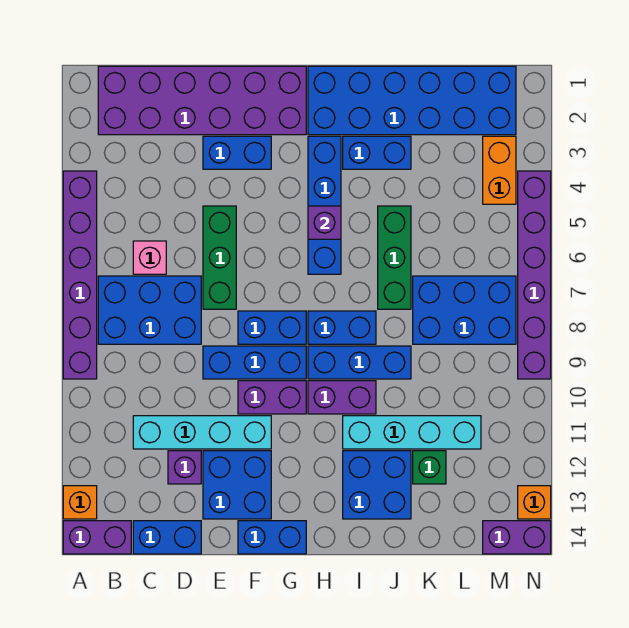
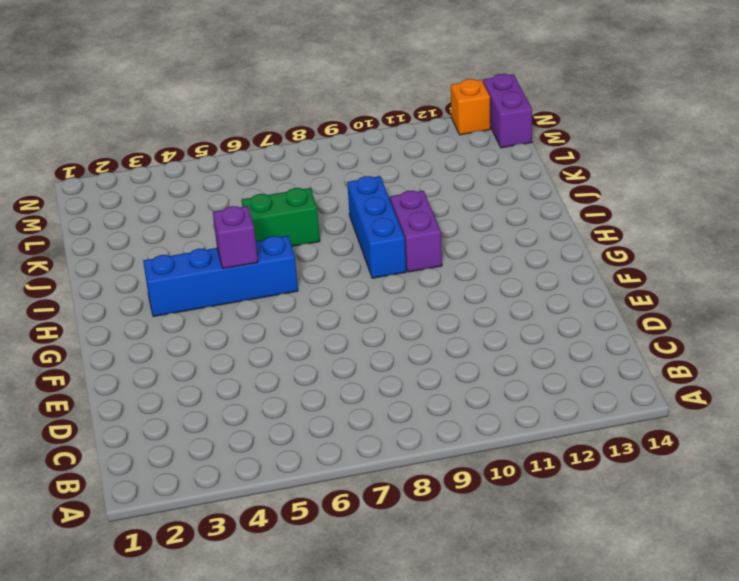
green brick J6:J7 level 1 -> green brick J5:J7 level 1
none -> purple brick A4:A9 level 1
none -> orange brick A13 level 1
none -> purple brick A14:B14 level 1
none -> purple brick B1:G2 level 1

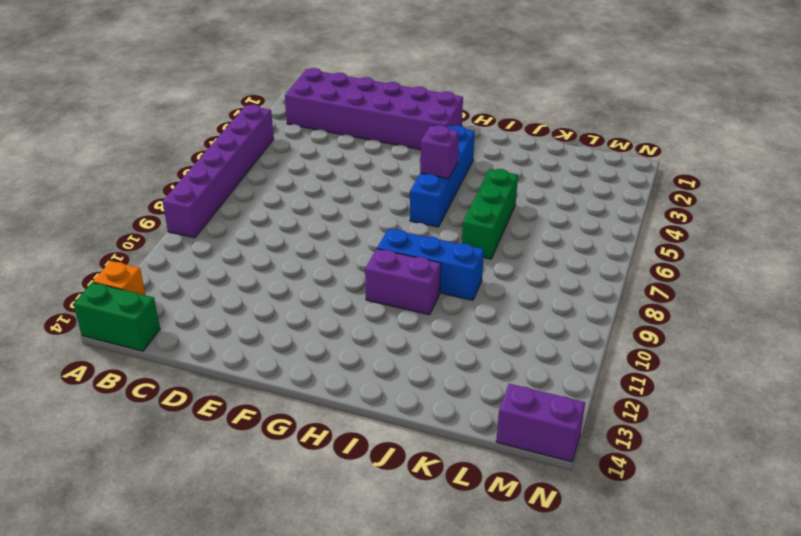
green brick A14:B14 level 1 -> purple brick A14:B14 level 1
none -> blue brick B7:D8 level 1
none -> pink brick C6 level 1
none -> cyan brick C11:F11 level 1
none -> blue brick C14:D14 level 1

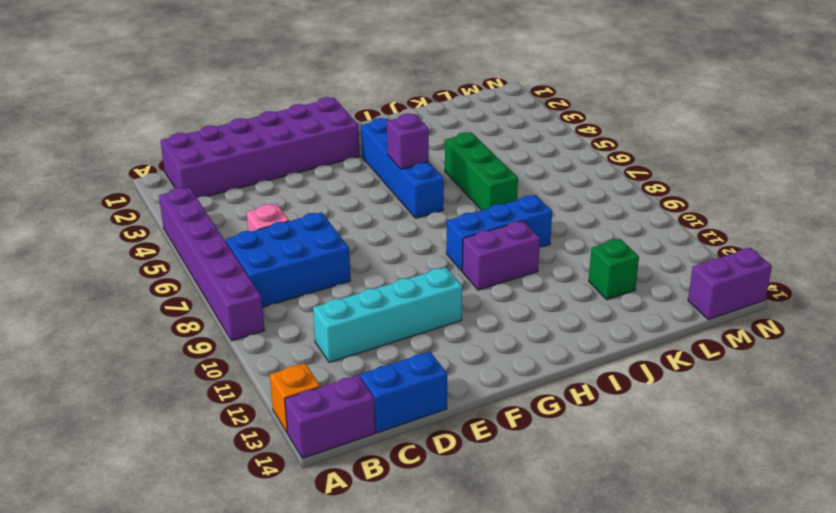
none -> purple brick D12 level 1
none -> blue brick E3:F3 level 1
none -> green brick E5:E7 level 1
none -> blue brick E9:G9 level 1

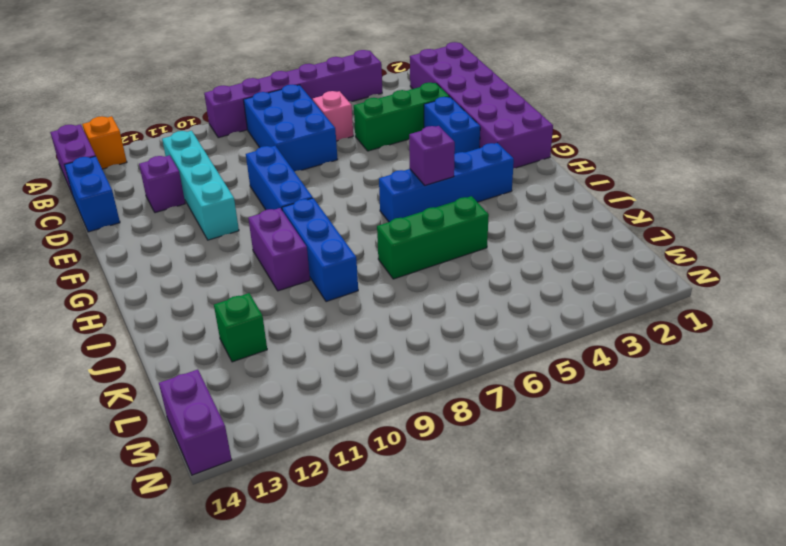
green brick D3:D5 level 1 -> green brick E5:E7 level 1
none -> blue brick E12:F13 level 1
none -> blue brick F8:G8 level 1
none -> purple brick F10:G10 level 1
none -> blue brick F14:G14 level 1

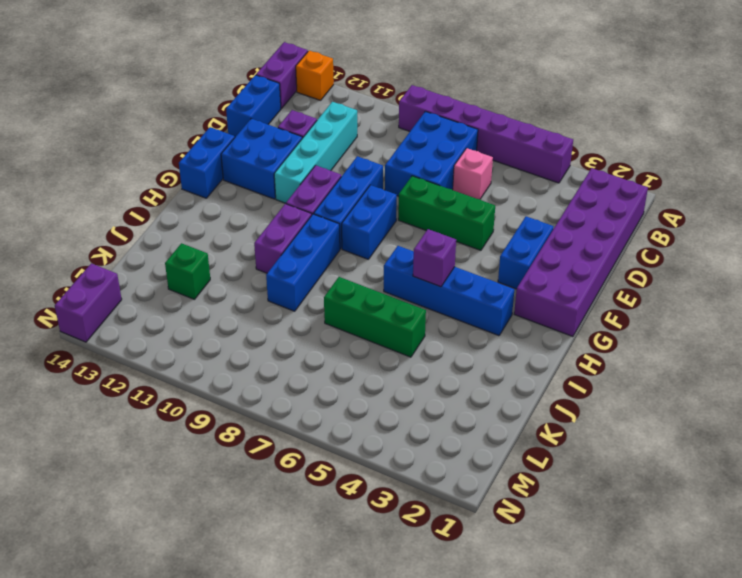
none -> blue brick H1:M2 level 1
none -> blue brick H8:I8 level 1
none -> blue brick I3:J3 level 1
none -> cyan brick I11:L11 level 1

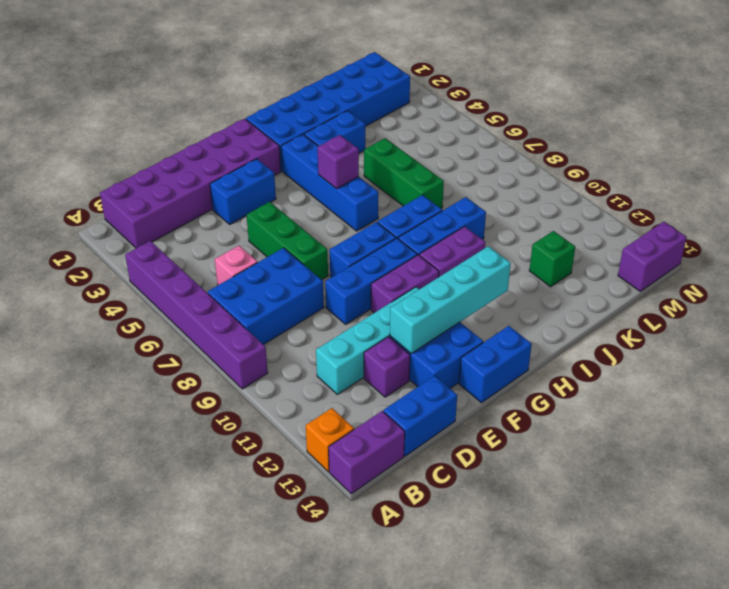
cyan brick E12:H12 level 2 -> cyan brick I11:L11 level 1
none -> blue brick I12:J13 level 1
none -> blue brick K7:M8 level 1
none -> orange brick M3:M4 level 1
none -> purple brick N4:N9 level 1

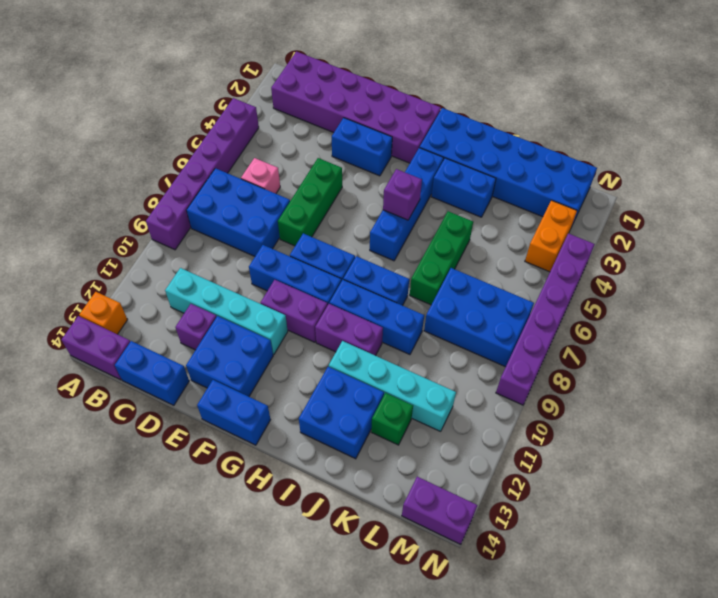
none -> orange brick N13 level 1

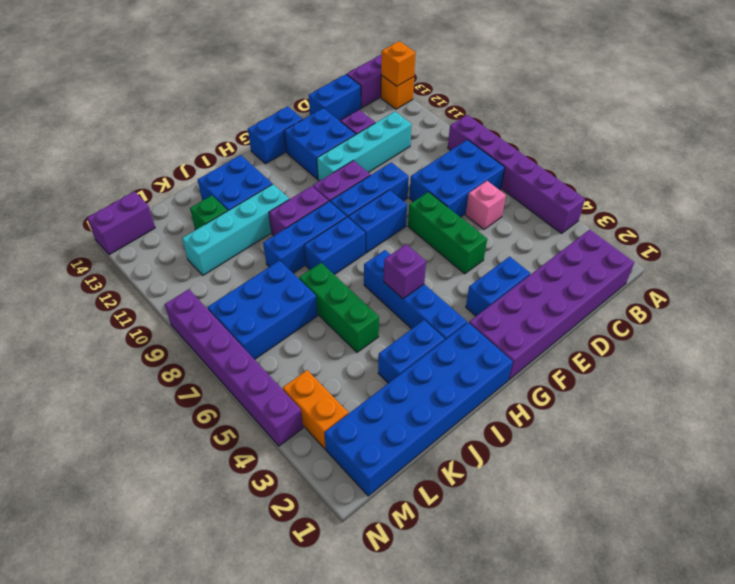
orange brick A13 level 2 -> orange brick N13 level 1

